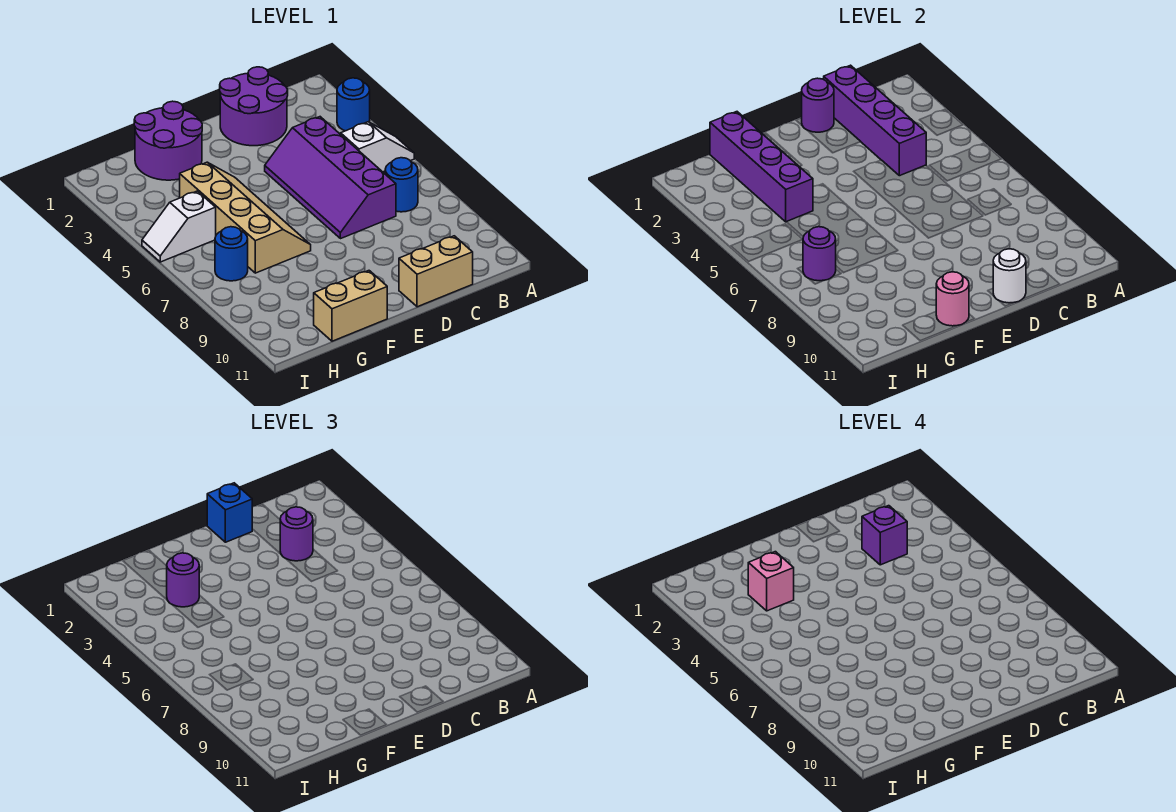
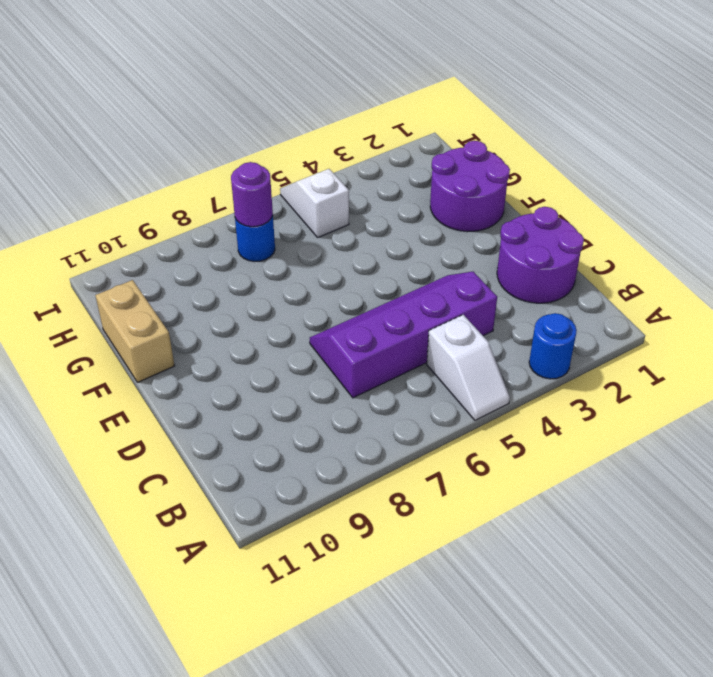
none -> blue round brick B7 level 1
none -> tan brick C11:D11 level 1
none -> tan slope F4:G7 level 1 top G

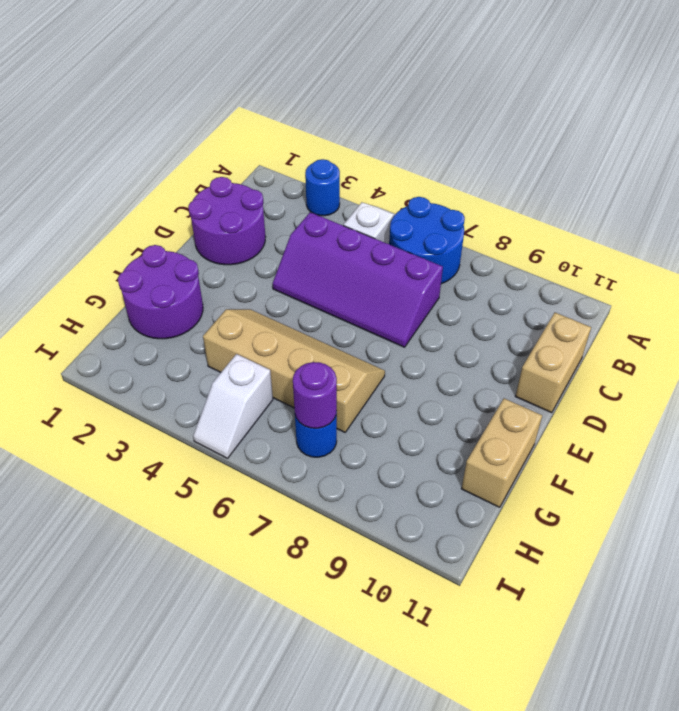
blue round brick A6:B7 level 1 -> blue round brick B7 level 1
none -> purple brick C1:C4 level 2
none -> purple round brick D1 level 2
none -> white round brick D11 level 2

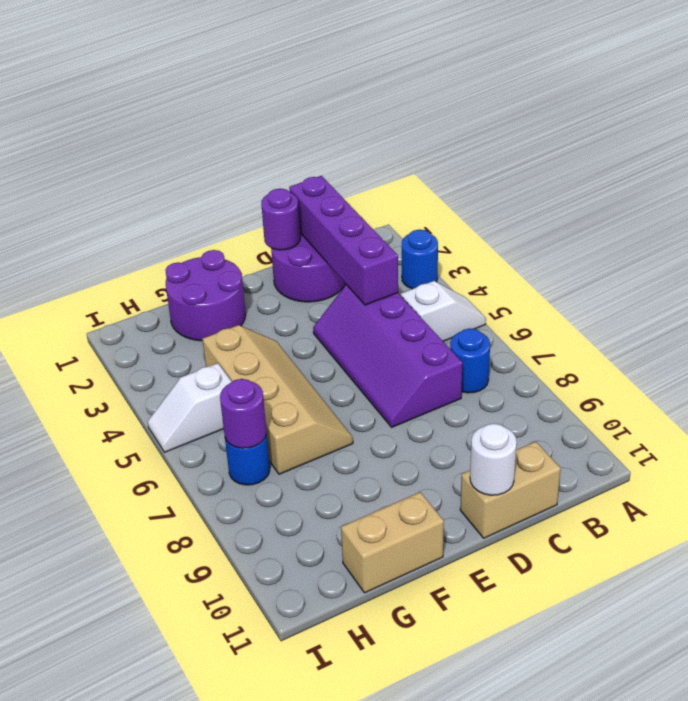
none -> pink round brick F11 level 2
none -> purple brick G1:G4 level 2
none -> purple round brick C3 level 3

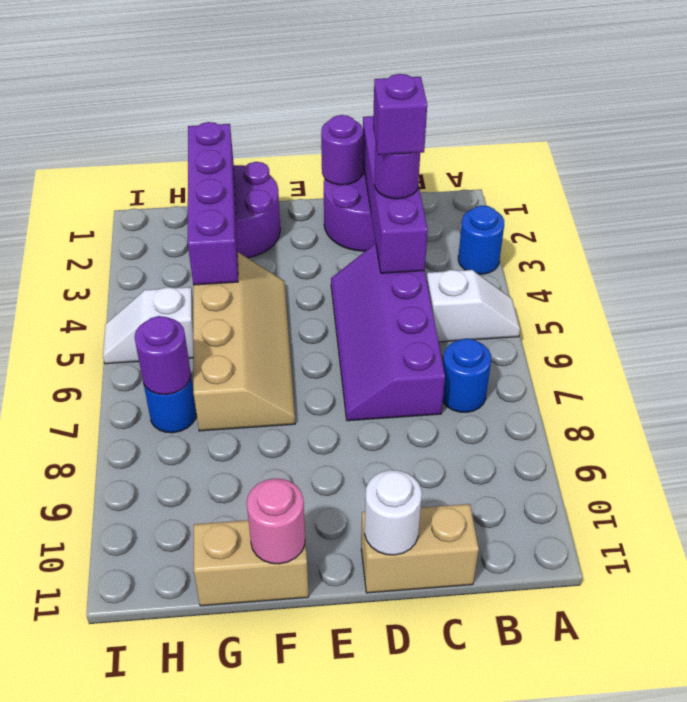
none -> blue brick D1 level 3
none -> purple round brick G3 level 3
none -> pink brick G3 level 4

